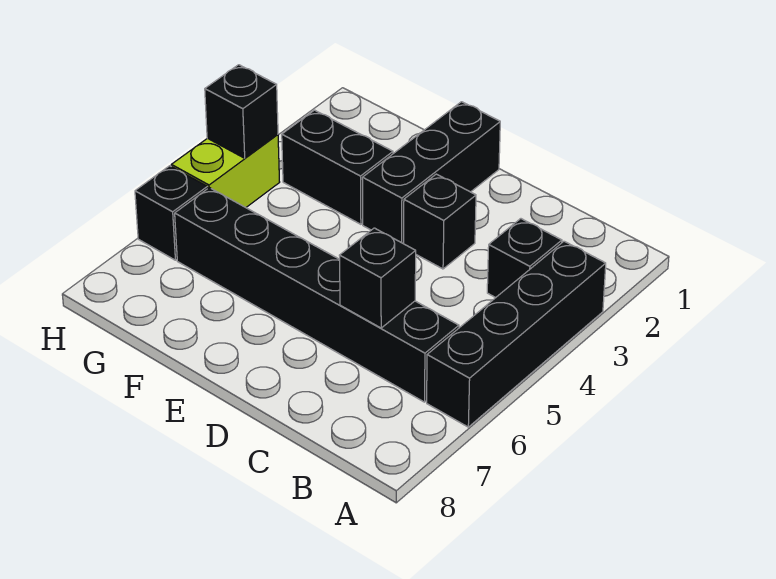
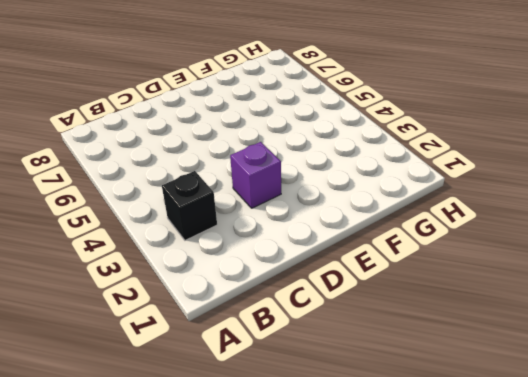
purple brick D3 level 1 -> black brick D3 level 1
none -> black brick A3:A6 level 1
none -> black brick B6:G6 level 1

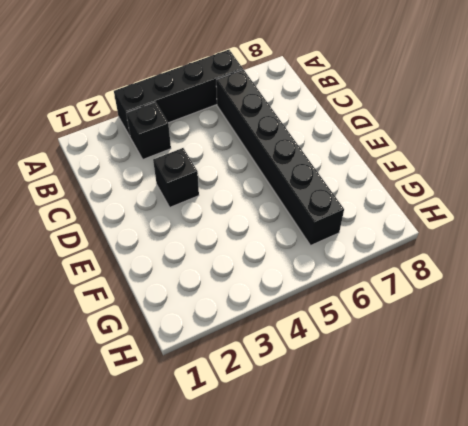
none -> black brick E1:E3 level 1
none -> black brick F3:G3 level 1

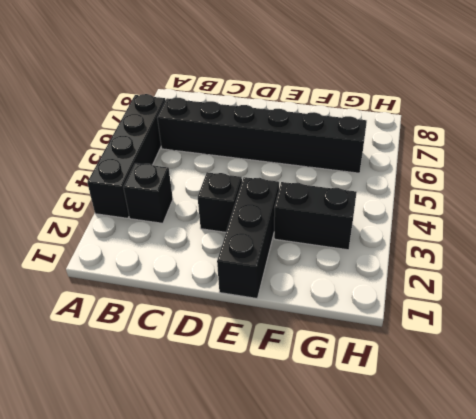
none -> lime brick H4:H5 level 1
none -> black brick H6 level 1

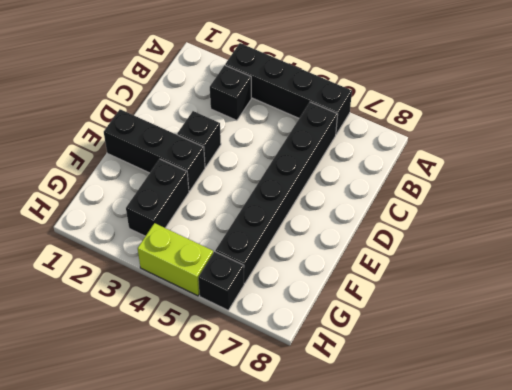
none -> black brick C6 level 2
none -> black brick H4 level 2

